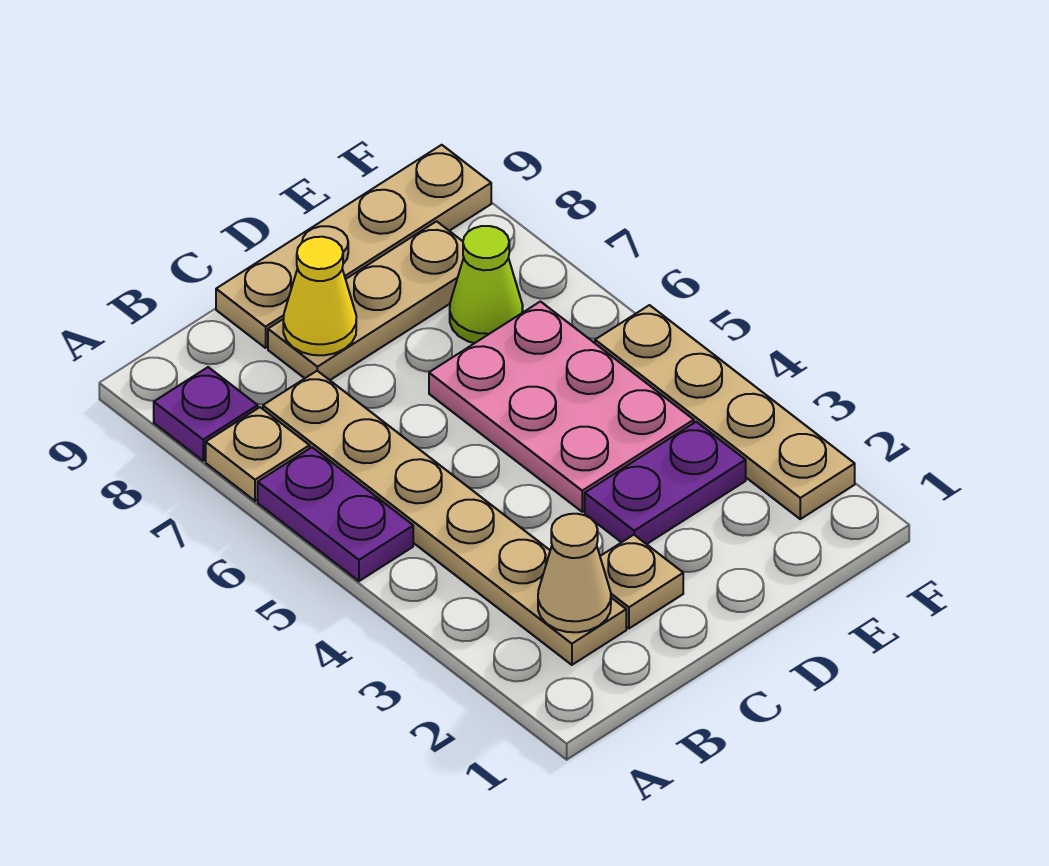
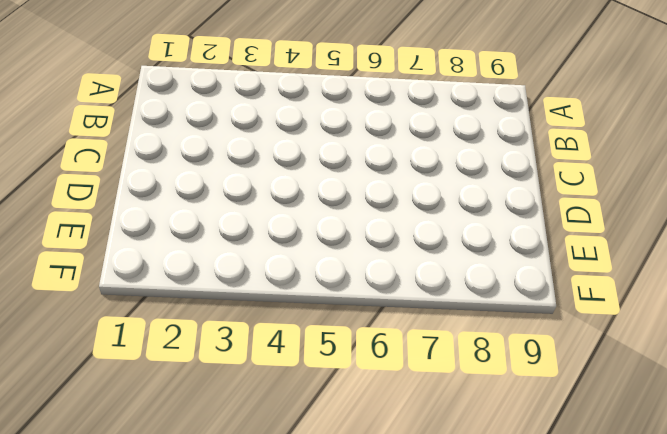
none -> purple plate A5:A6 level 1
none -> tan plate A7 level 1
none -> purple plate A8 level 1

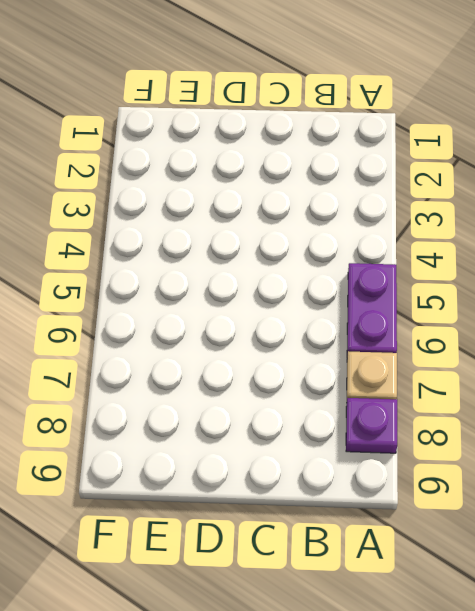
none -> tan plate B2:B7 level 1
none -> tan plate C2 level 1
none -> tan plate C8:E8 level 1

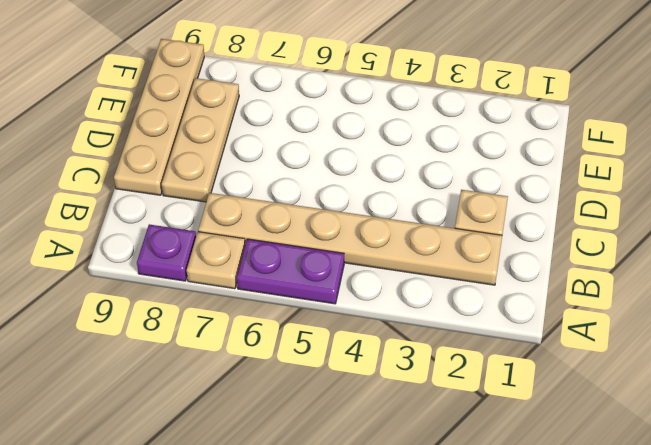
none -> purple plate D3:E3 level 1
none -> pink plate D4:E6 level 1
none -> lime cone E7 level 1

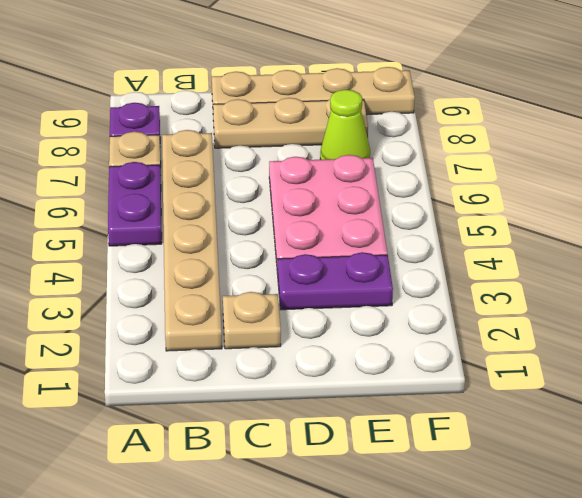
none -> tan plate F2:F5 level 1
none -> tan cone B2 level 2
none -> yellow cone C8 level 2

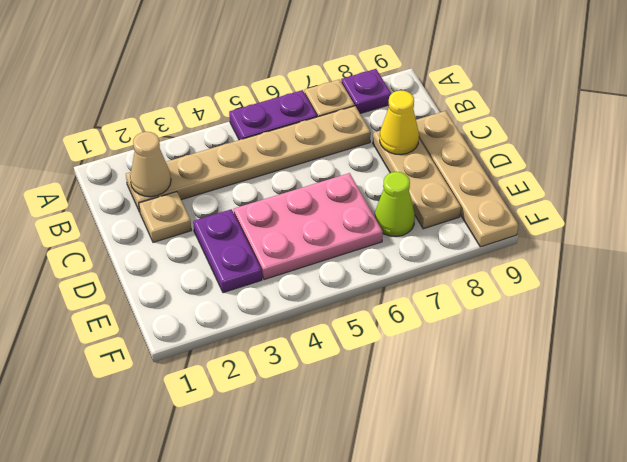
none -> tan plate F2:F5 level 1

